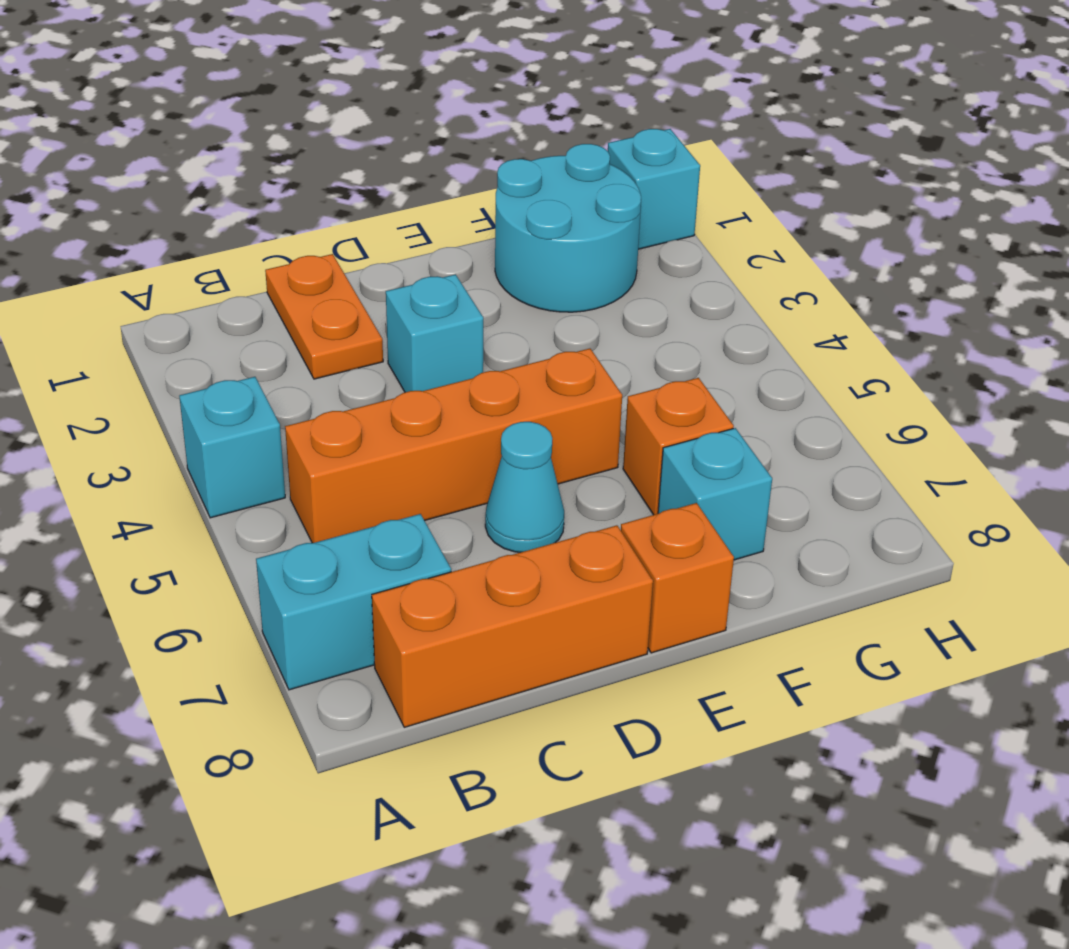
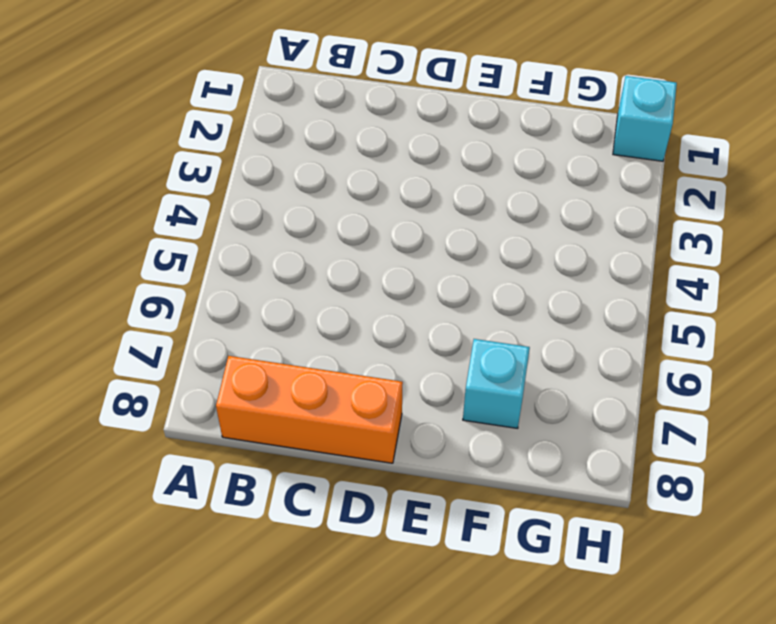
none -> cyan brick A4 level 1
none -> cyan brick A7:B7 level 1
none -> orange brick B5:E5 level 1

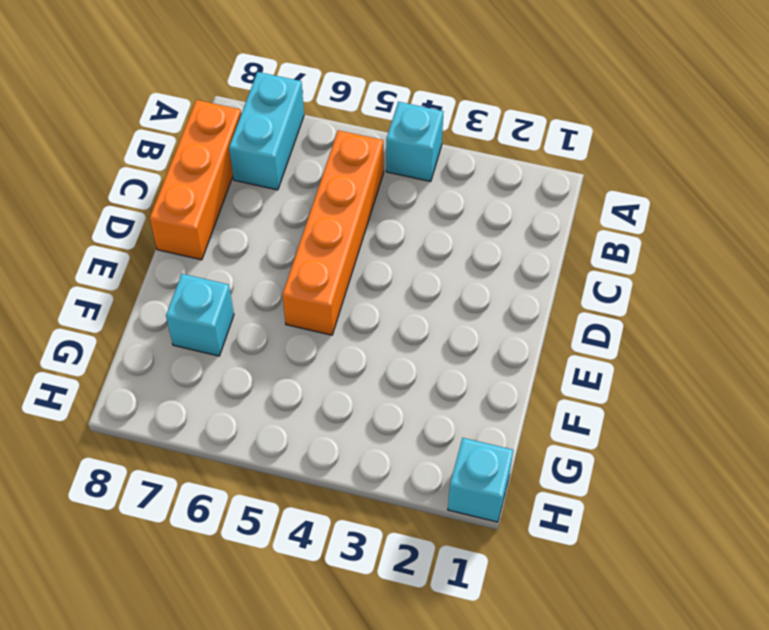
none -> orange plate C1:C2 level 1
none -> cyan brick D3 level 1
none -> cyan cone D6 level 1

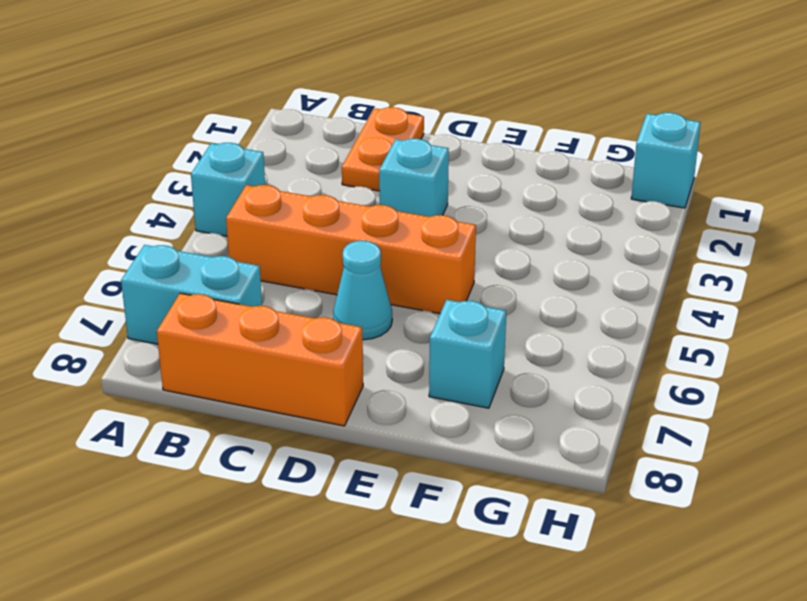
none -> orange brick E8 level 1
none -> cyan round brick F1:G2 level 1
none -> orange brick F6 level 1

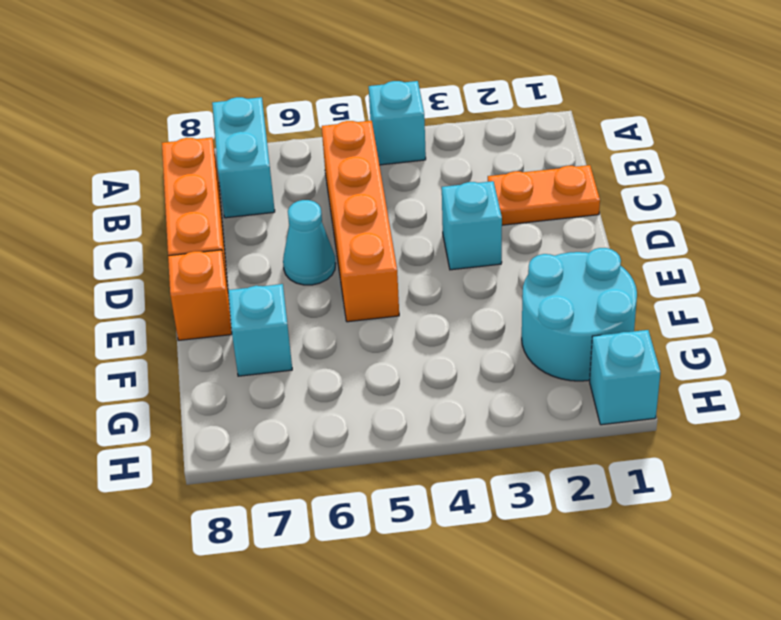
none -> orange brick F6 level 1

